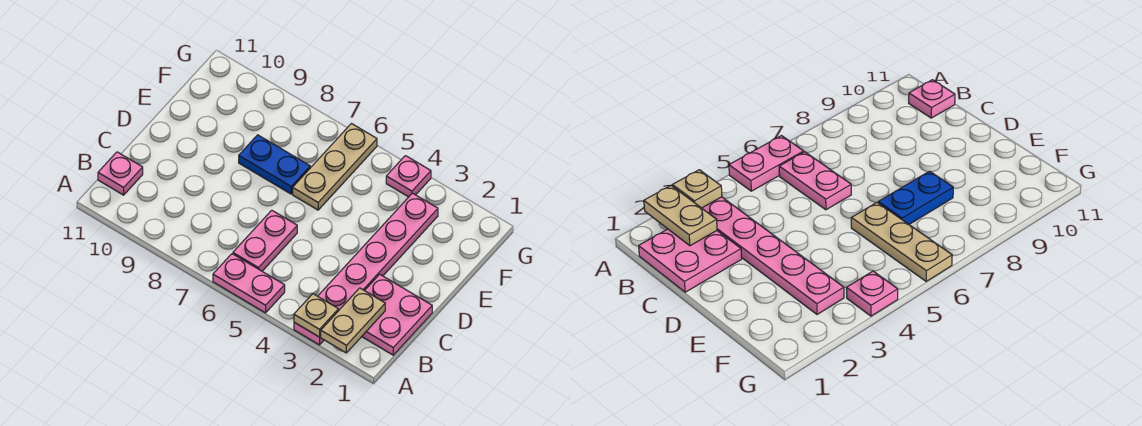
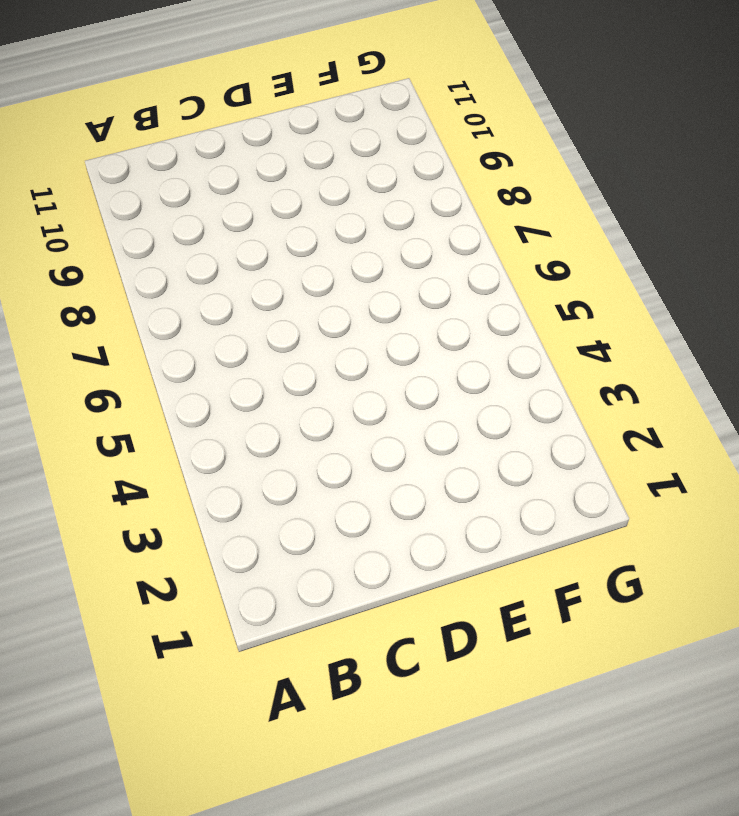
none -> pink plate A3:F3 level 1
none -> pink plate A5:A6 level 1

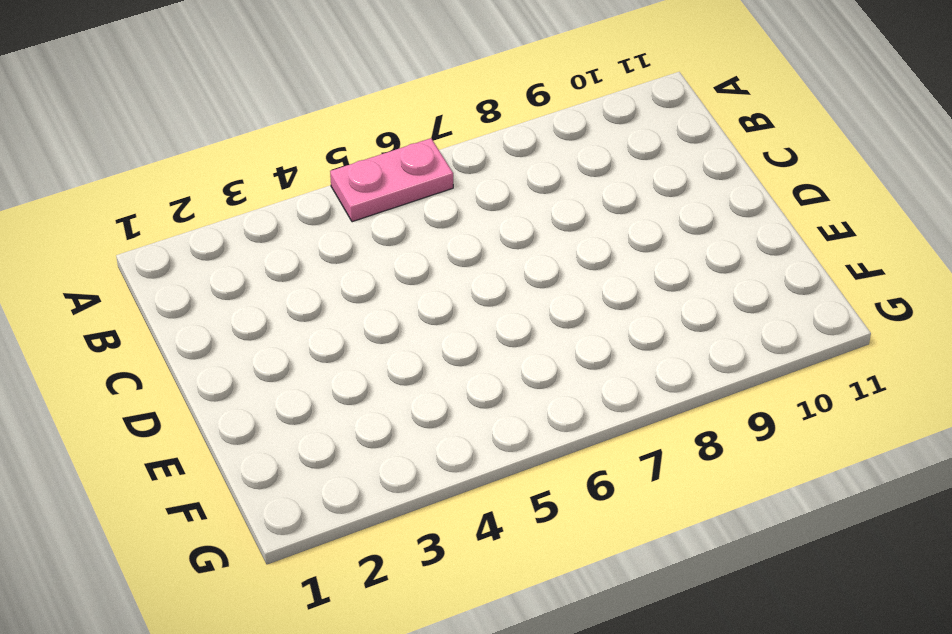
none -> pink plate A3:F3 level 1
none -> pink plate B1:C2 level 1

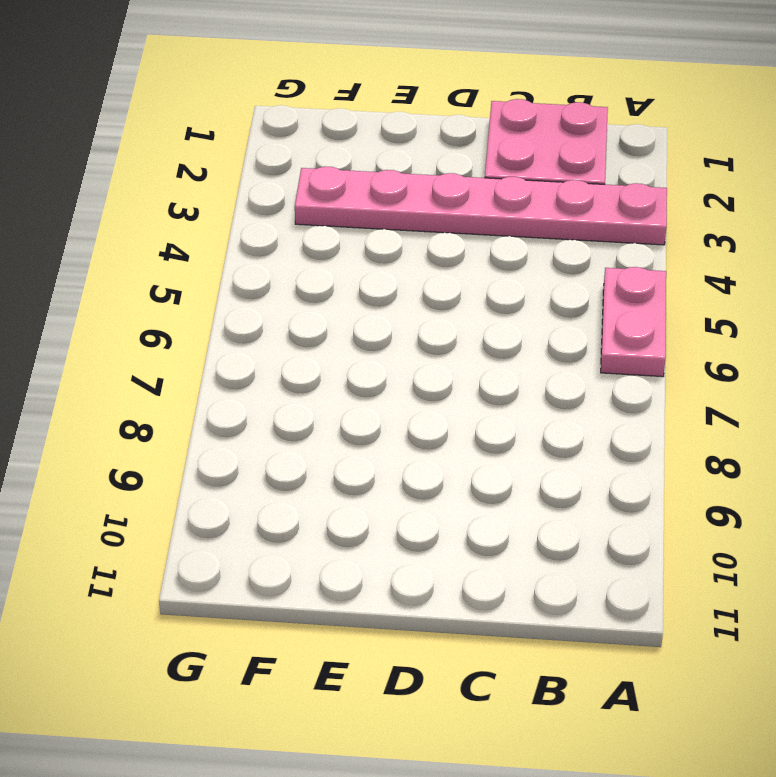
none -> pink plate B6:C6 level 1
none -> pink plate B11 level 1

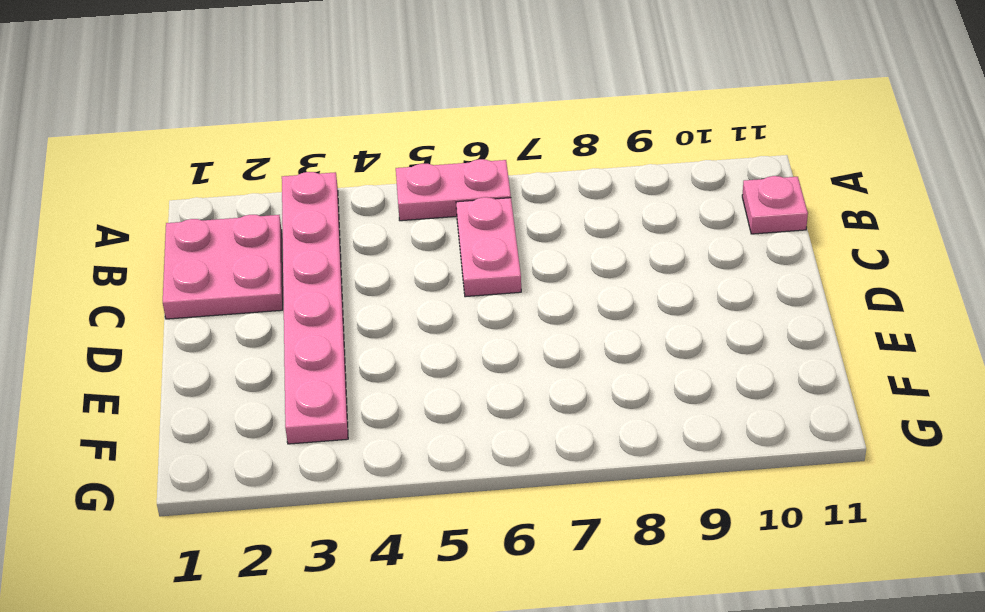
none -> tan plate E6:G6 level 1
none -> blue plate E7:E8 level 1

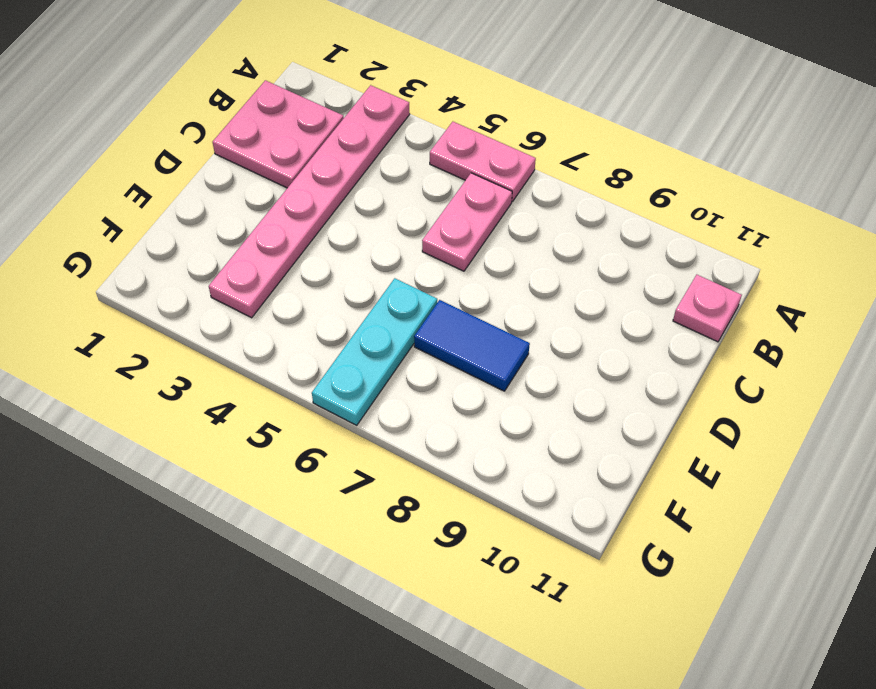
cyan plate E6:G6 level 1 -> tan plate E6:G6 level 1
blue tile E7:E8 level 1 -> blue plate E7:E8 level 1
none -> pink plate G4 level 1
none -> tan plate A2:B2 level 2

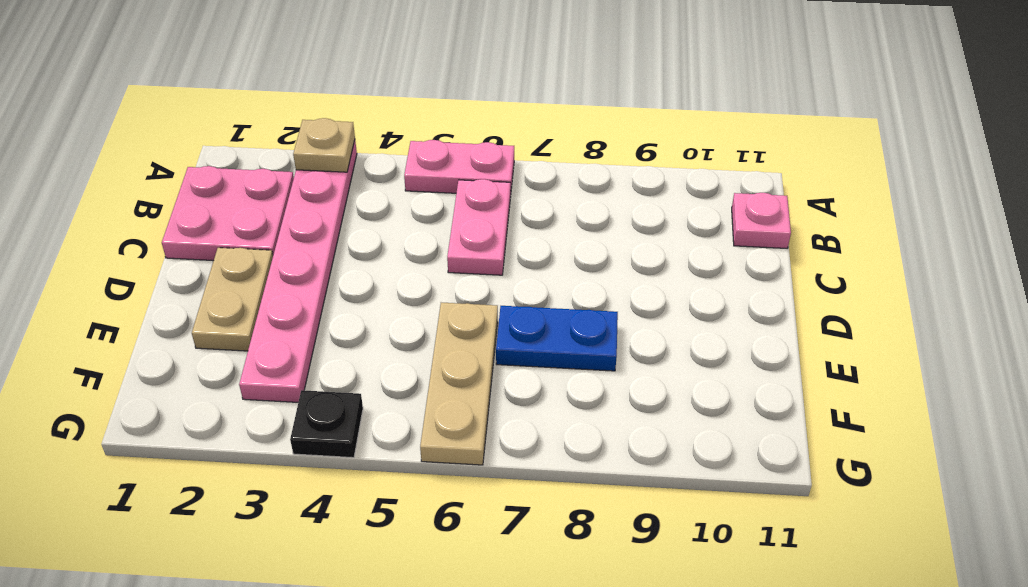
tan plate D2:E2 level 1 -> tan plate A2:B2 level 2
black plate G4 level 1 -> pink plate G4 level 1

